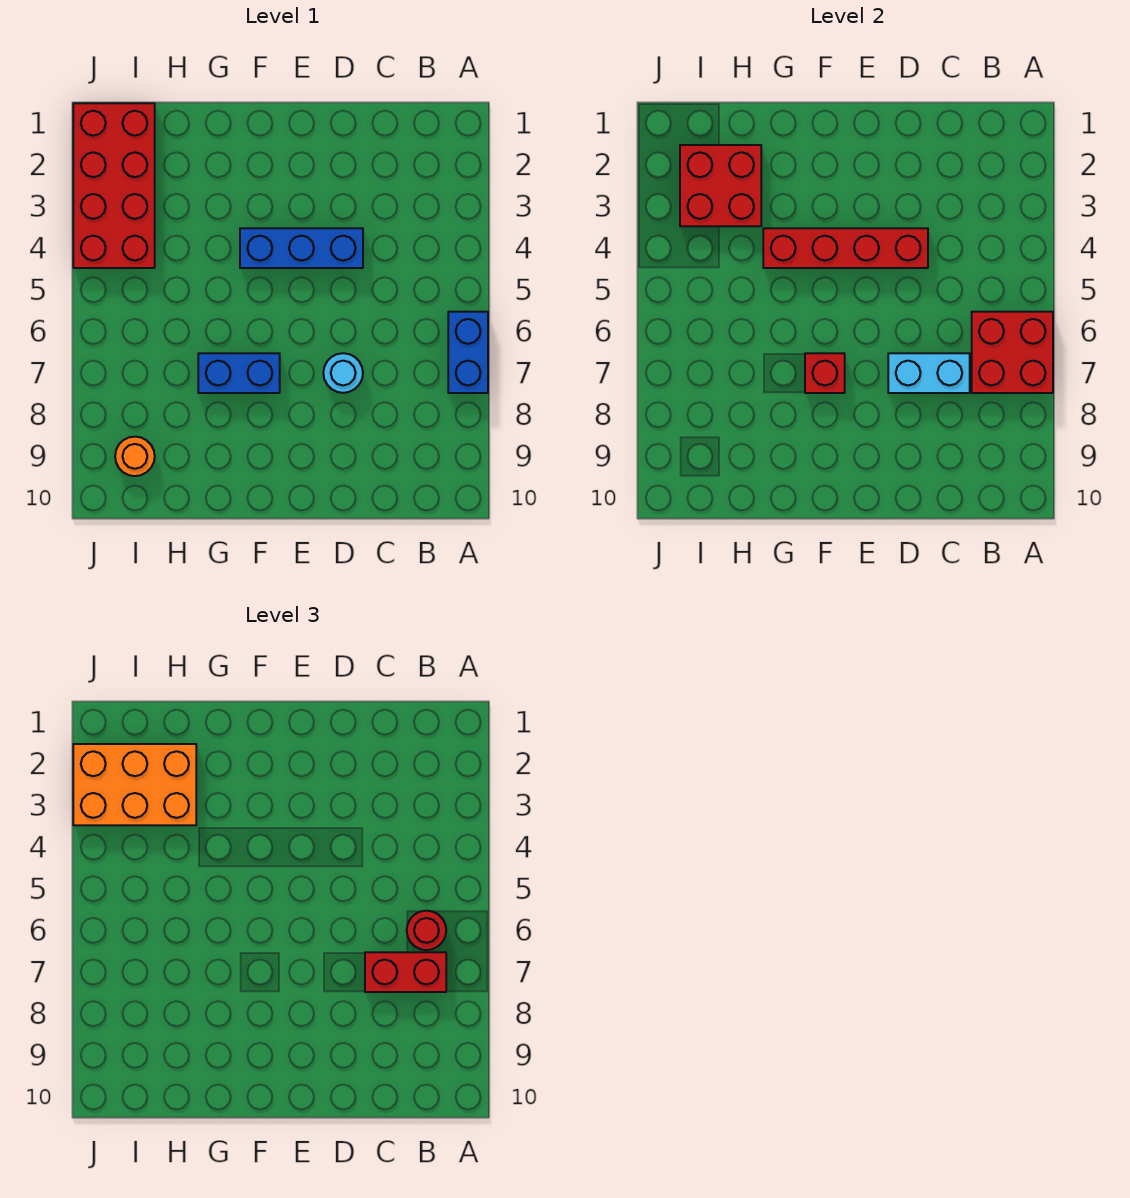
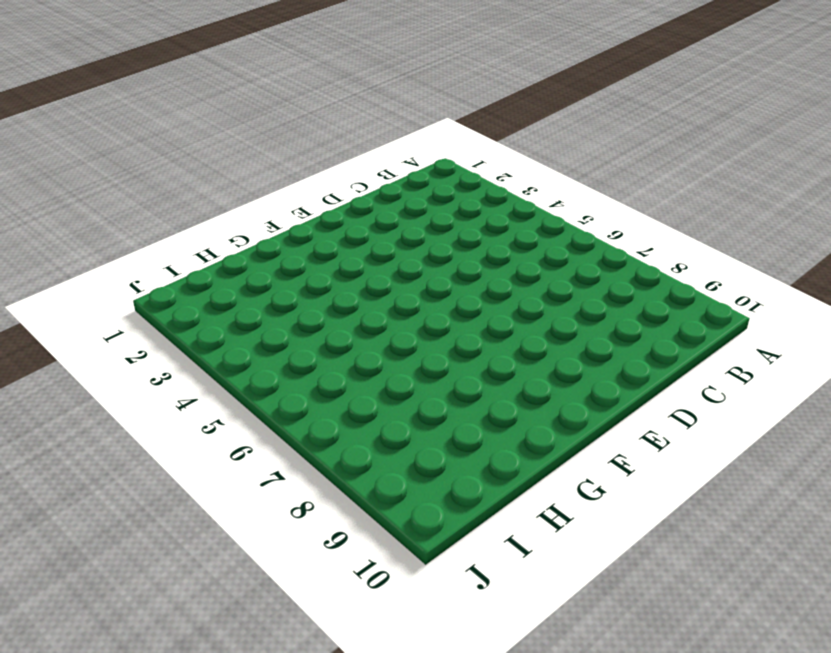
none -> blue brick A6:A7 level 1
none -> blue brick D4:F4 level 1
none -> cyan round brick D7 level 1

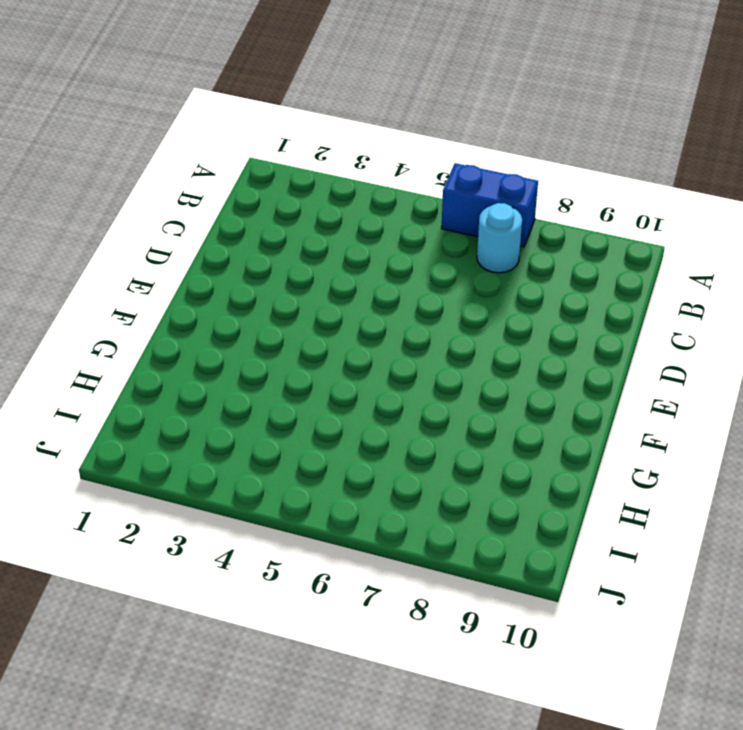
cyan round brick B7 level 1 -> cyan round brick D7 level 1
none -> blue brick D4:F4 level 1
none -> blue brick F7:G7 level 1
none -> red brick I1:J4 level 1

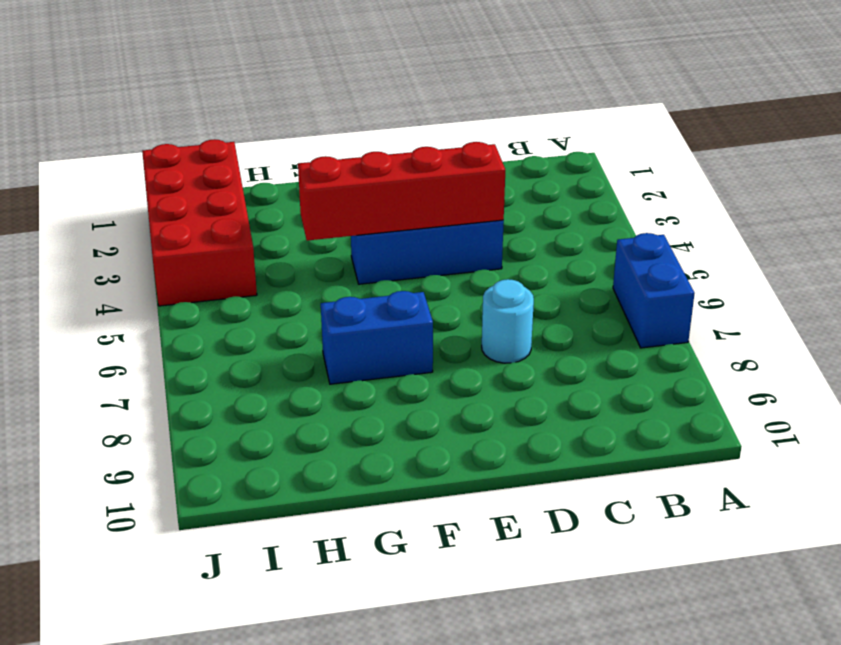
none -> orange round brick I9 level 1
none -> red brick A6:B7 level 2
none -> cyan brick C7:D7 level 2

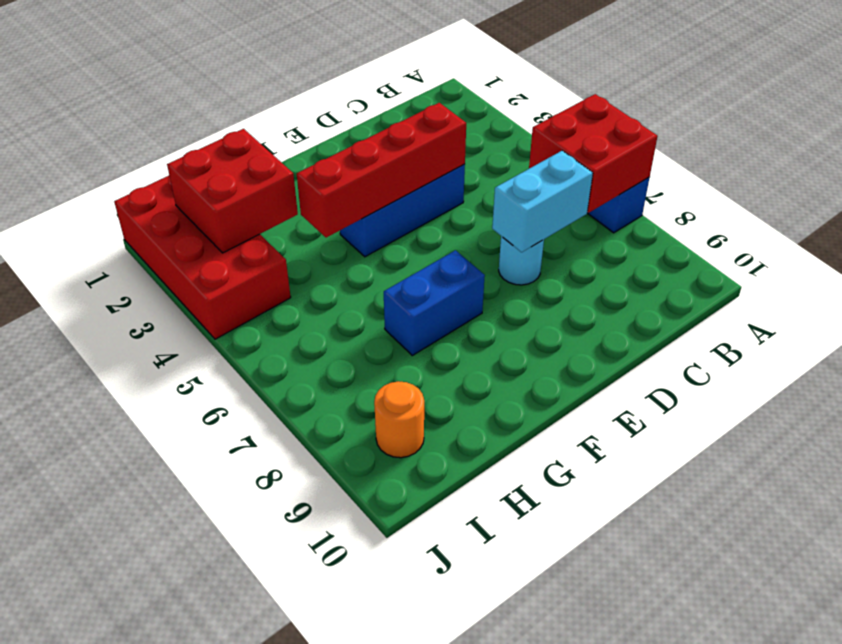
none -> red brick F7 level 2
none -> red round brick B6 level 3
none -> red brick B7:C7 level 3

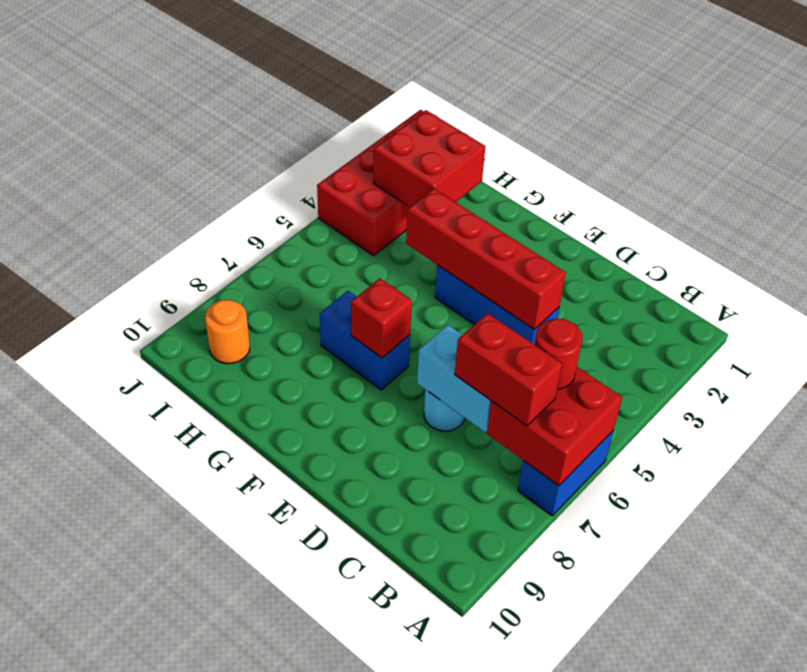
none -> orange brick H2:J3 level 3

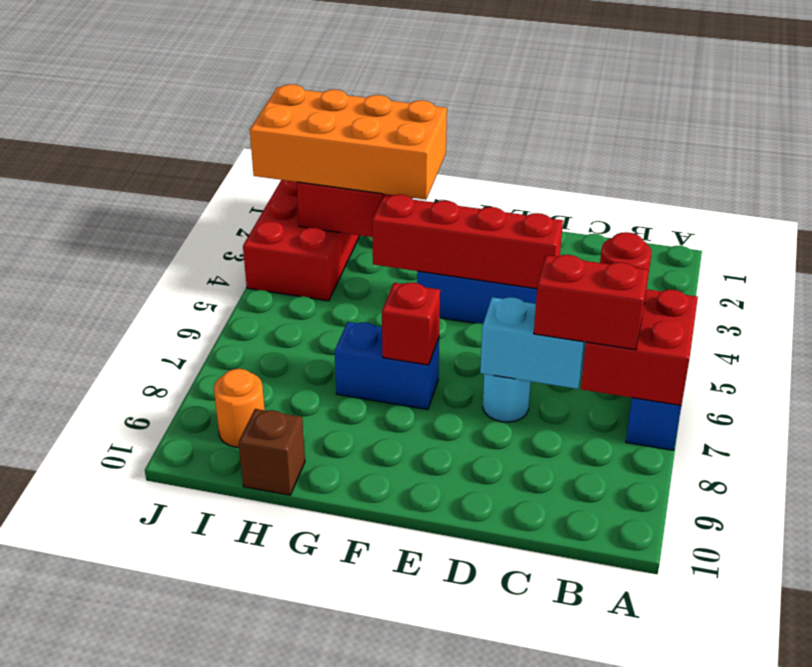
orange brick G2:J3 level 3 -> orange brick H2:J3 level 3
brown brick H10 level 1 -> none

